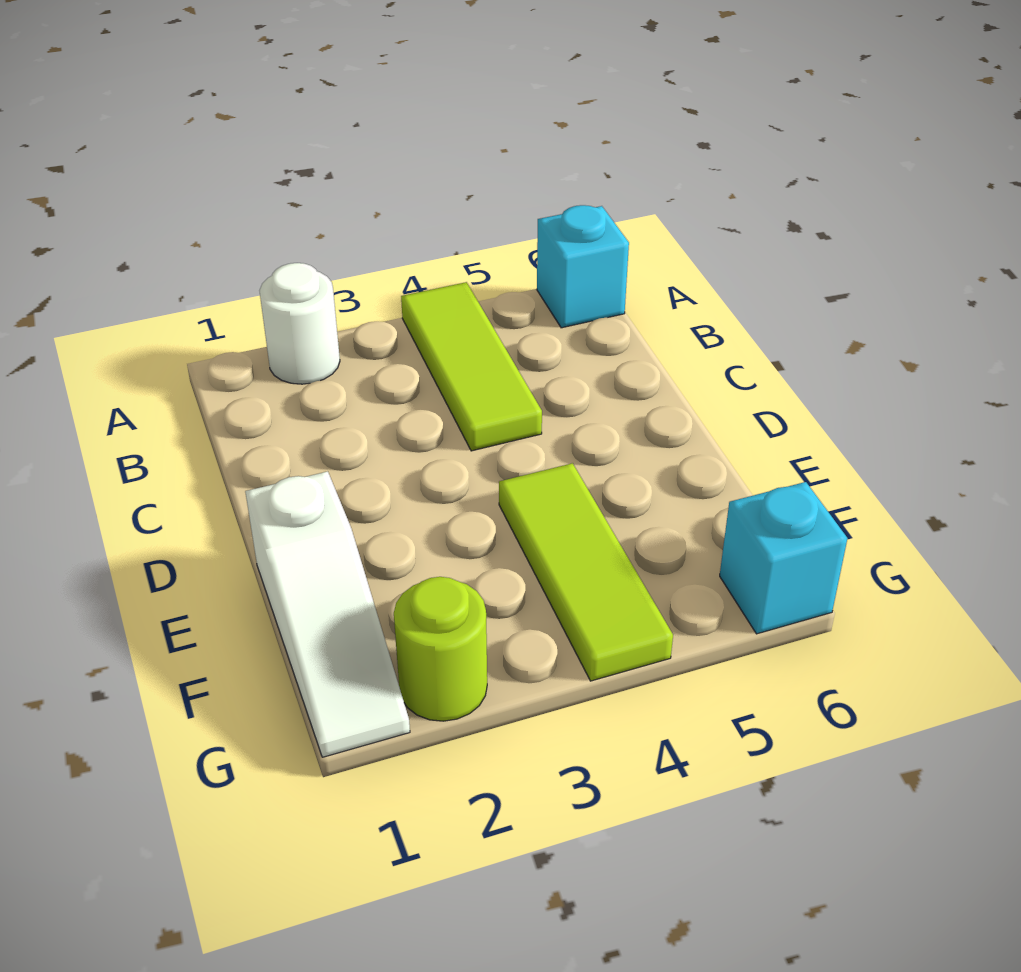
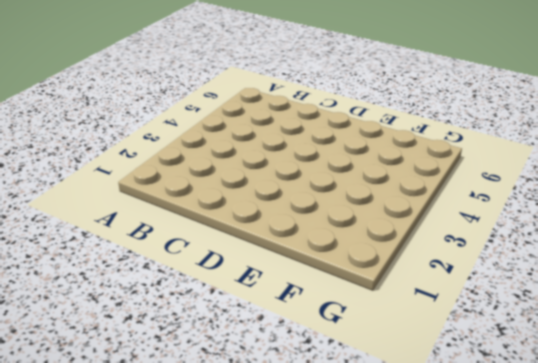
none -> white round brick A2 level 1
none -> lime tile A4:C4 level 1

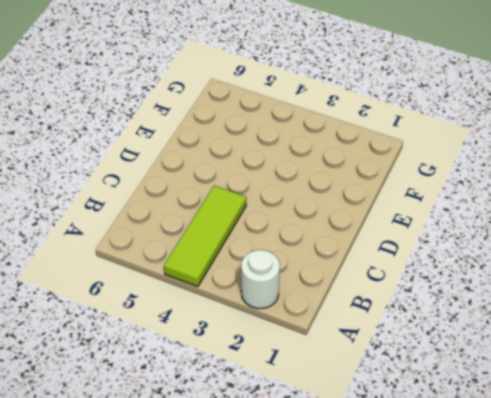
none -> cyan brick A6 level 1
none -> white slope E1:G1 level 1 top E

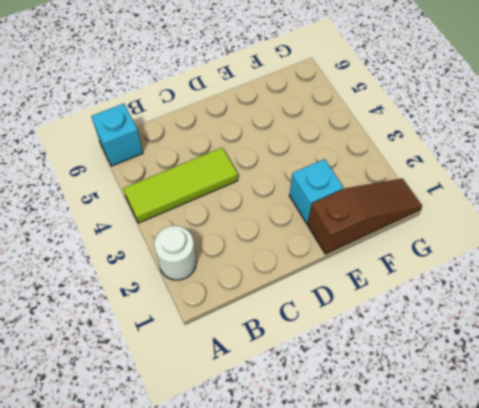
brown slope E1:G1 level 1 top E -> white slope E1:G1 level 1 top E
cyan brick E2 level 1 -> cyan brick G6 level 1
none -> lime tile E4:G4 level 1
none -> lime round brick G2 level 1

